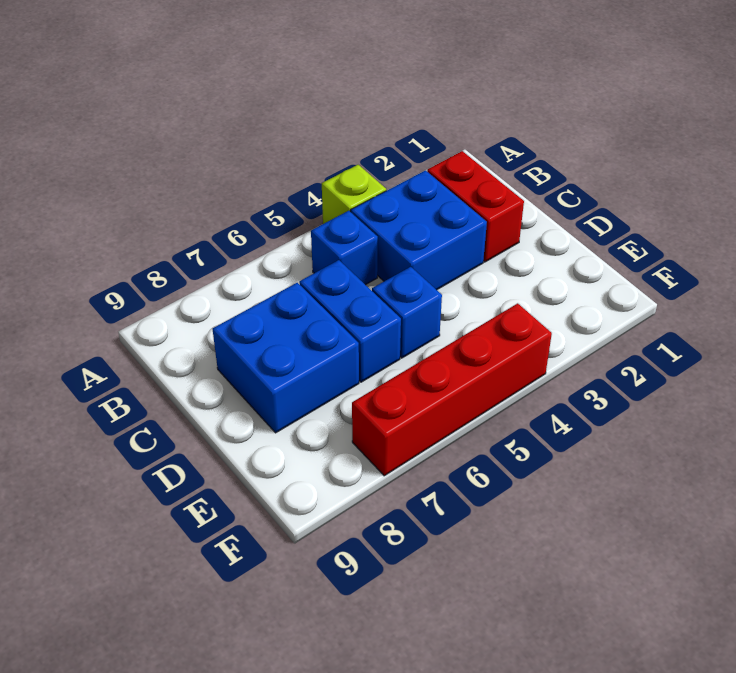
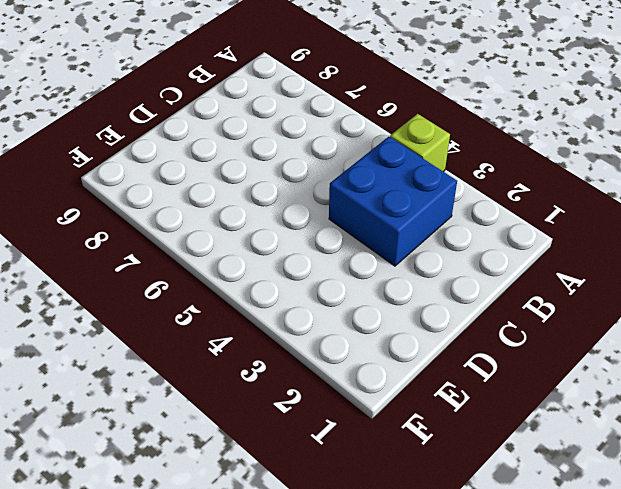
none -> red brick B2:C2 level 1
none -> blue brick B5 level 1

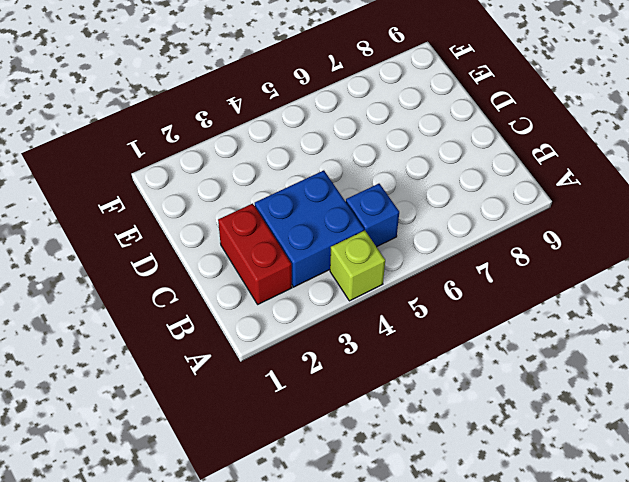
none -> blue brick C6:D6 level 1
none -> blue brick C7:D8 level 1

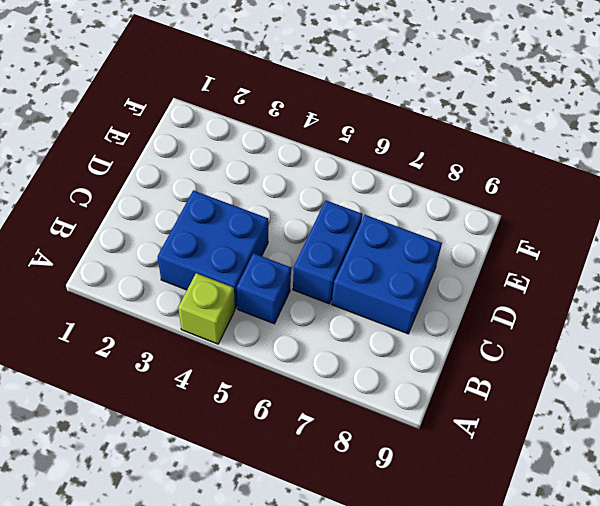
none -> red brick B2:C2 level 1
none -> blue brick D5 level 1

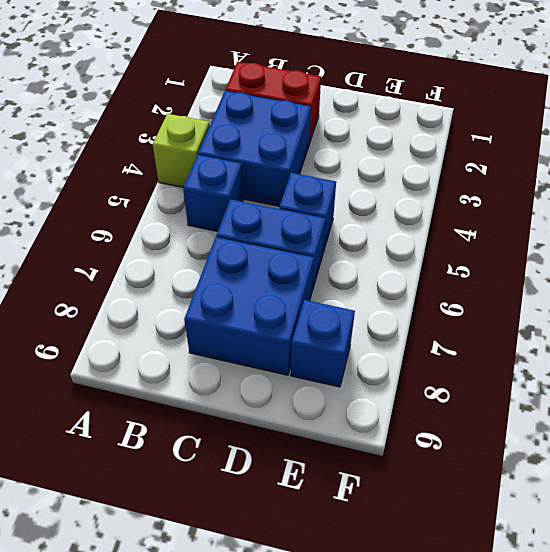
blue brick E8 level 1 -> none
none -> red brick F4:F7 level 1

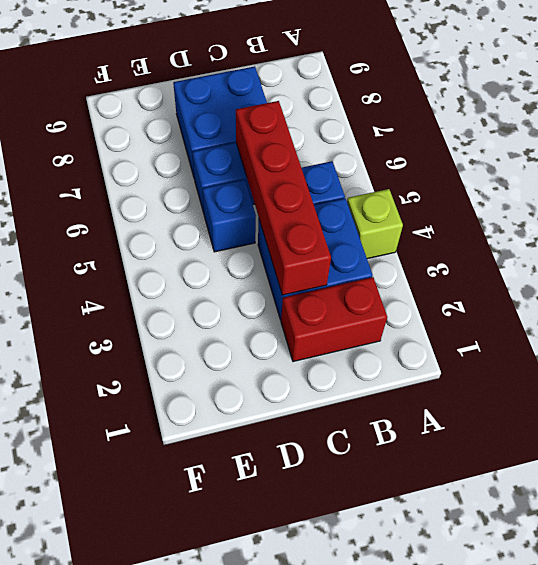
red brick C3:C6 level 2 -> red brick F4:F7 level 1

